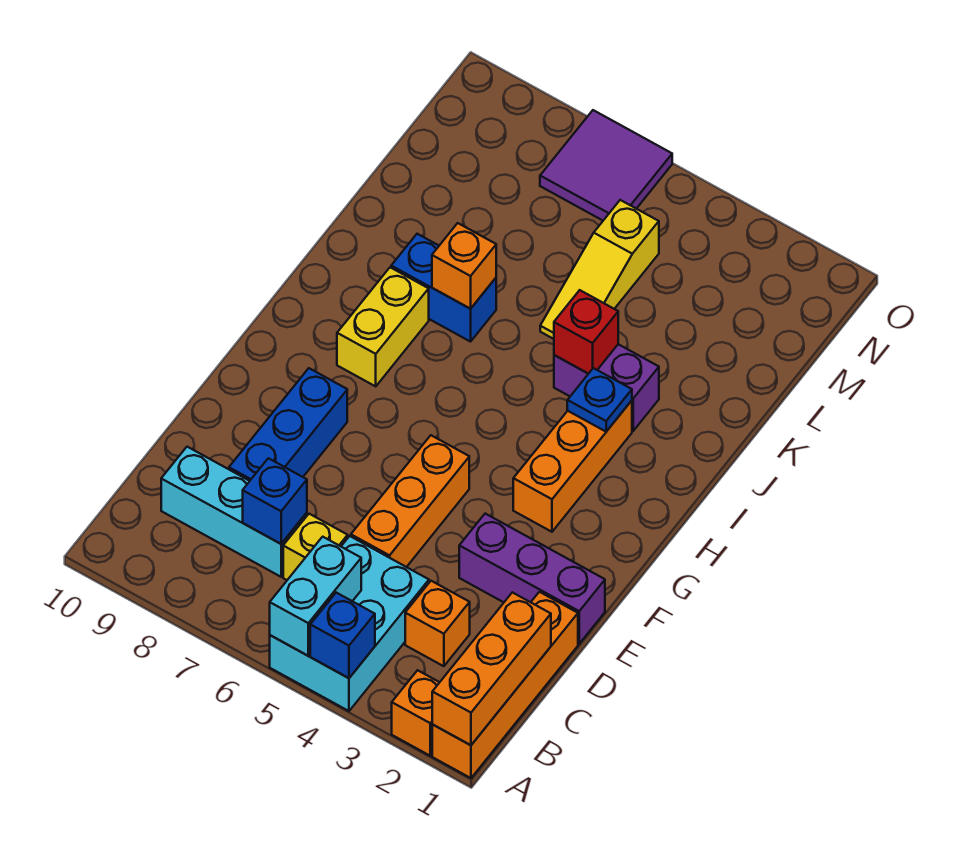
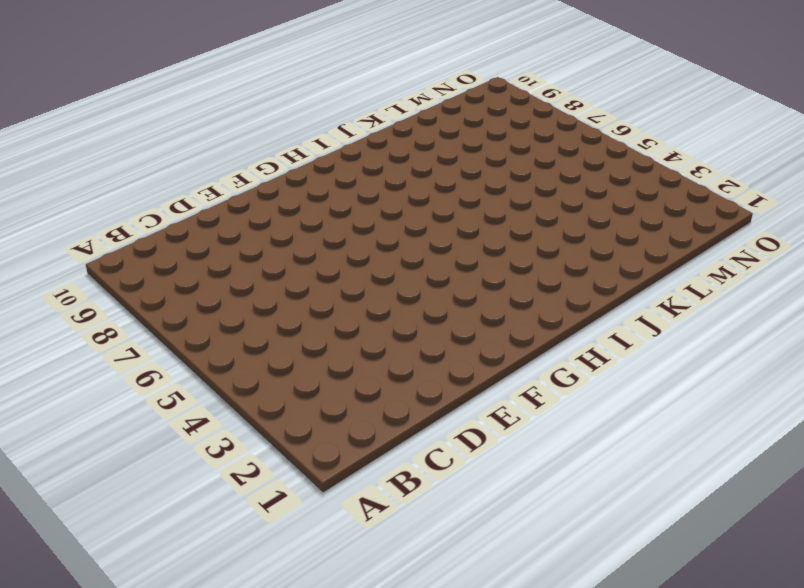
none -> orange brick A1:D1 level 1
none -> orange brick A2 level 1
none -> cyan brick A4:C5 level 1

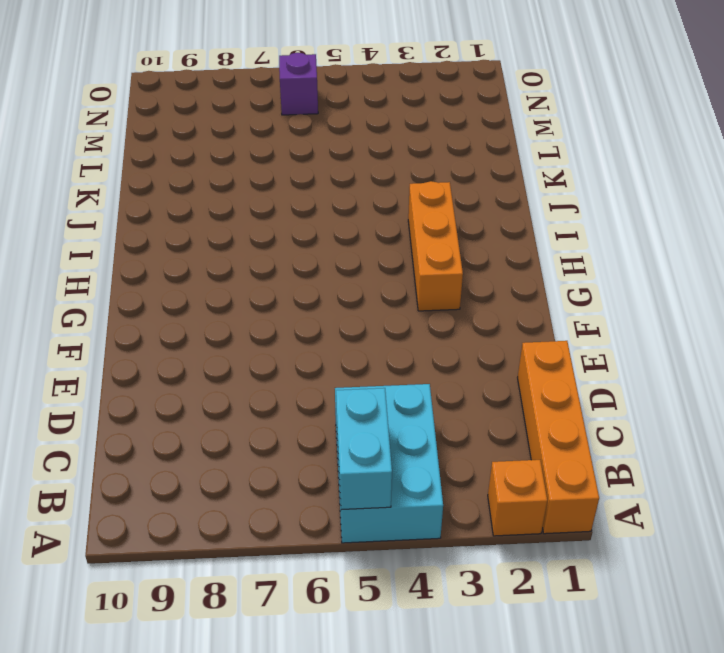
purple brick N6 level 1 -> purple tile N6:O7 level 1
none -> orange brick C3 level 1
none -> yellow brick C6 level 1
none -> cyan brick C7:C9 level 1

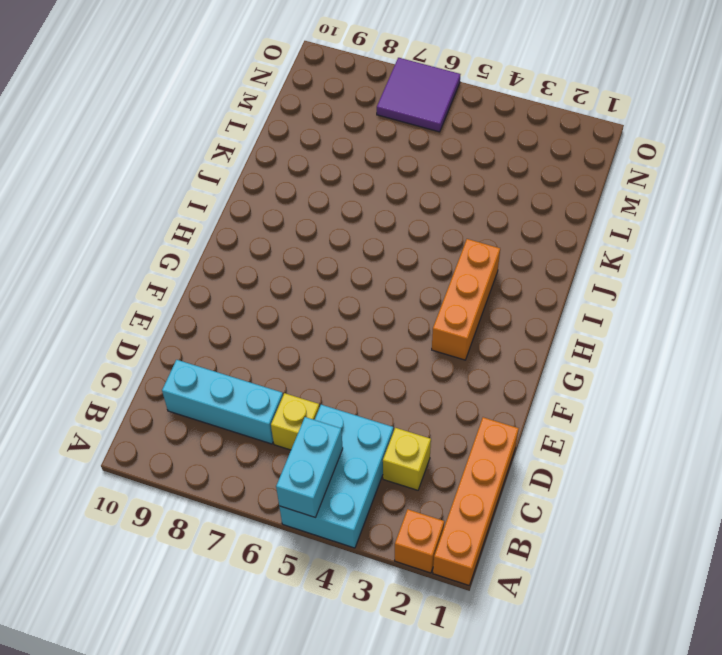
yellow brick C3 level 1 -> orange brick C3 level 1
none -> orange brick D5:F5 level 1
none -> blue brick D8:F8 level 1
none -> purple brick E1:E3 level 1

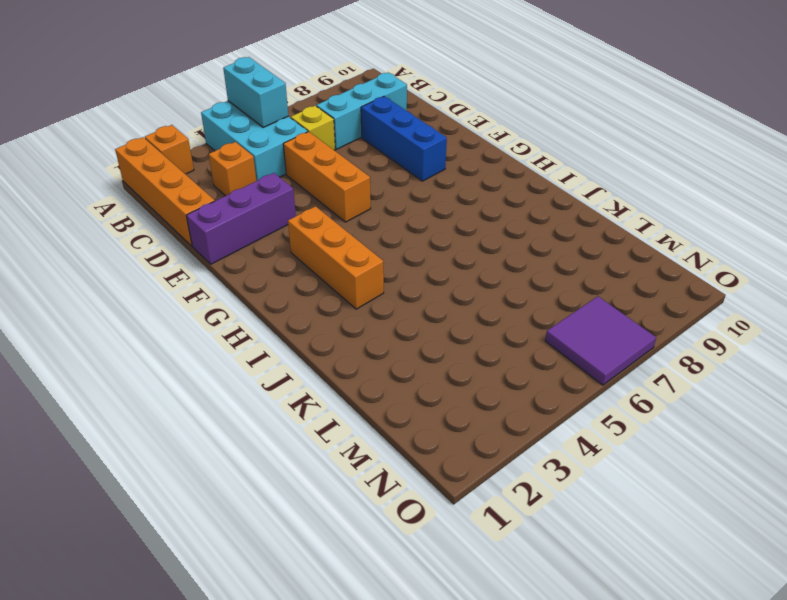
none -> yellow brick H8:I8 level 1
none -> purple brick J3:J4 level 1
none -> blue brick J7:J8 level 1

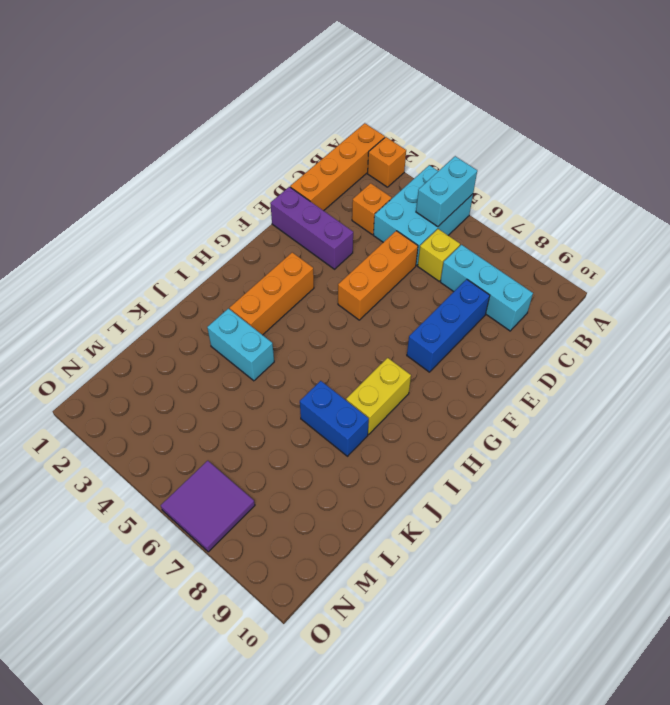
cyan brick J3:J4 level 1 -> purple brick J3:J4 level 1
none -> yellow slope K5:M5 level 1 top M
none -> orange brick A1:C1 level 2
none -> blue brick A4 level 2

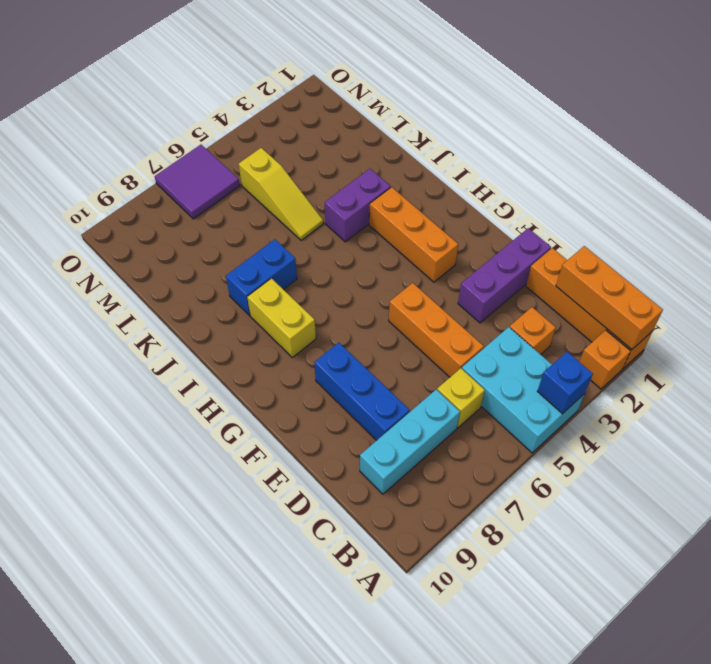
none -> cyan brick A5:B5 level 2
none -> blue brick C7 level 2
none -> blue plate I3 level 2

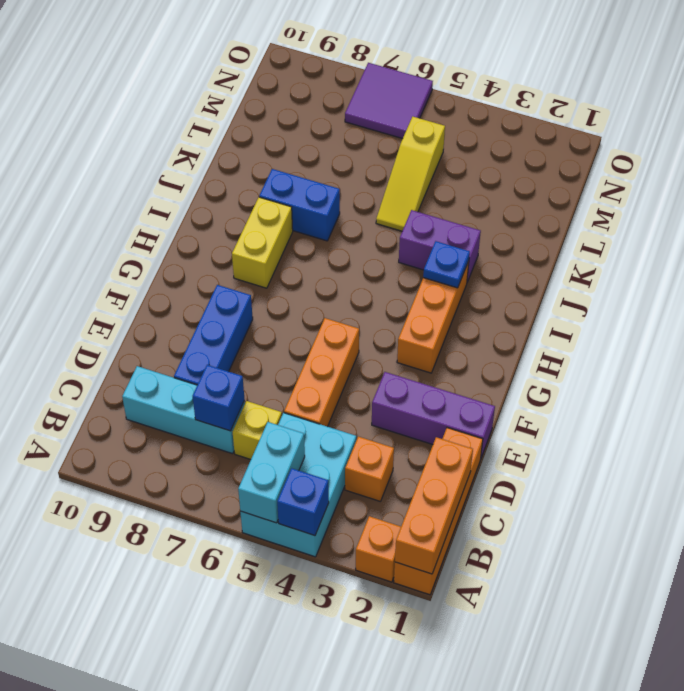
none -> red brick J4 level 2
none -> orange brick J7 level 2

